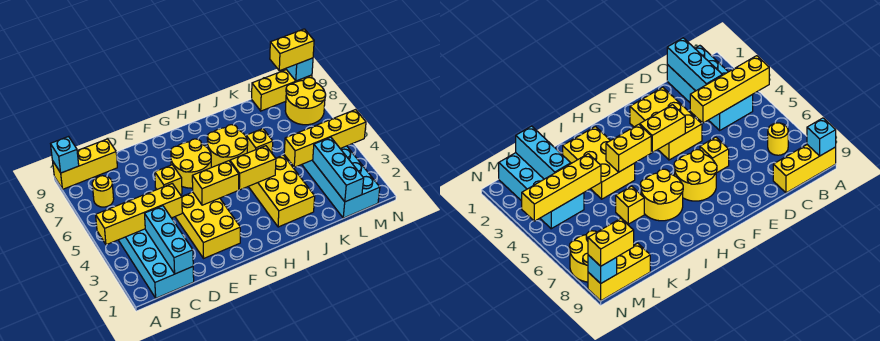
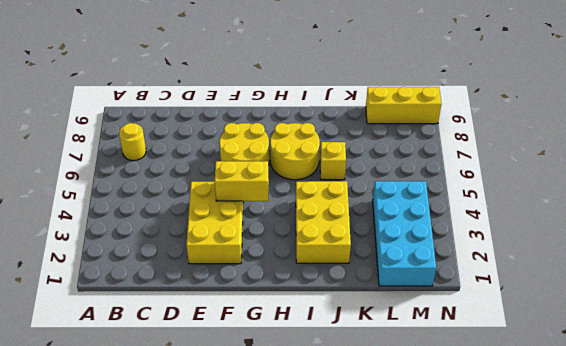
none -> yellow brick A9:C9 level 1
none -> cyan brick B1:C4 level 1
none -> yellow brick E6 level 1

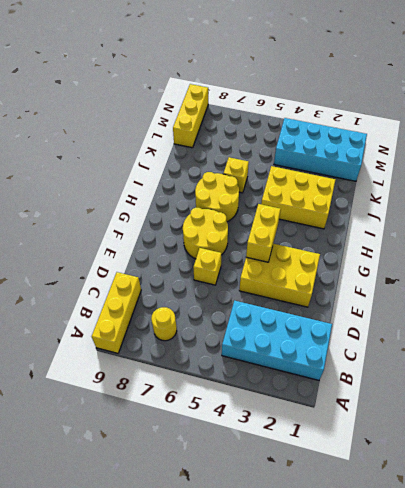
none -> yellow round brick M7:N8 level 1
none -> yellow brick A4:D4 level 2
none -> cyan brick A9 level 2

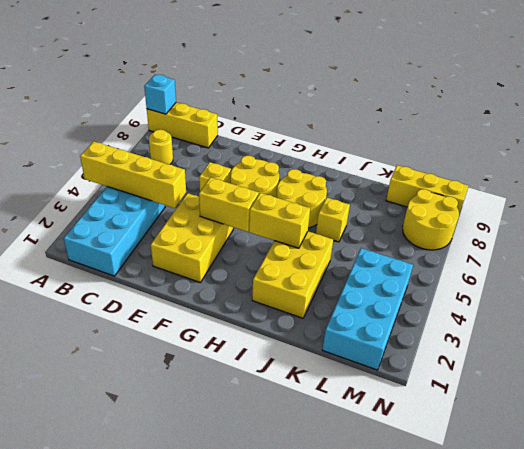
none -> cyan brick C1:C3 level 2
none -> yellow brick K4:N4 level 2
none -> cyan brick L1:L3 level 2

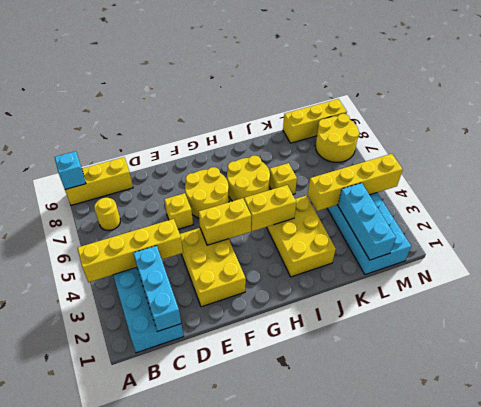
none -> cyan brick N9 level 2
none -> yellow brick M9:N9 level 3

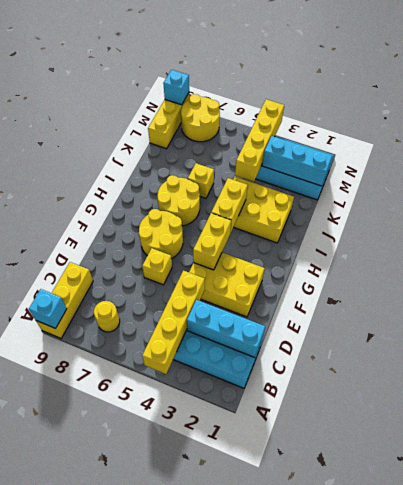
none -> yellow brick M9:N9 level 3

